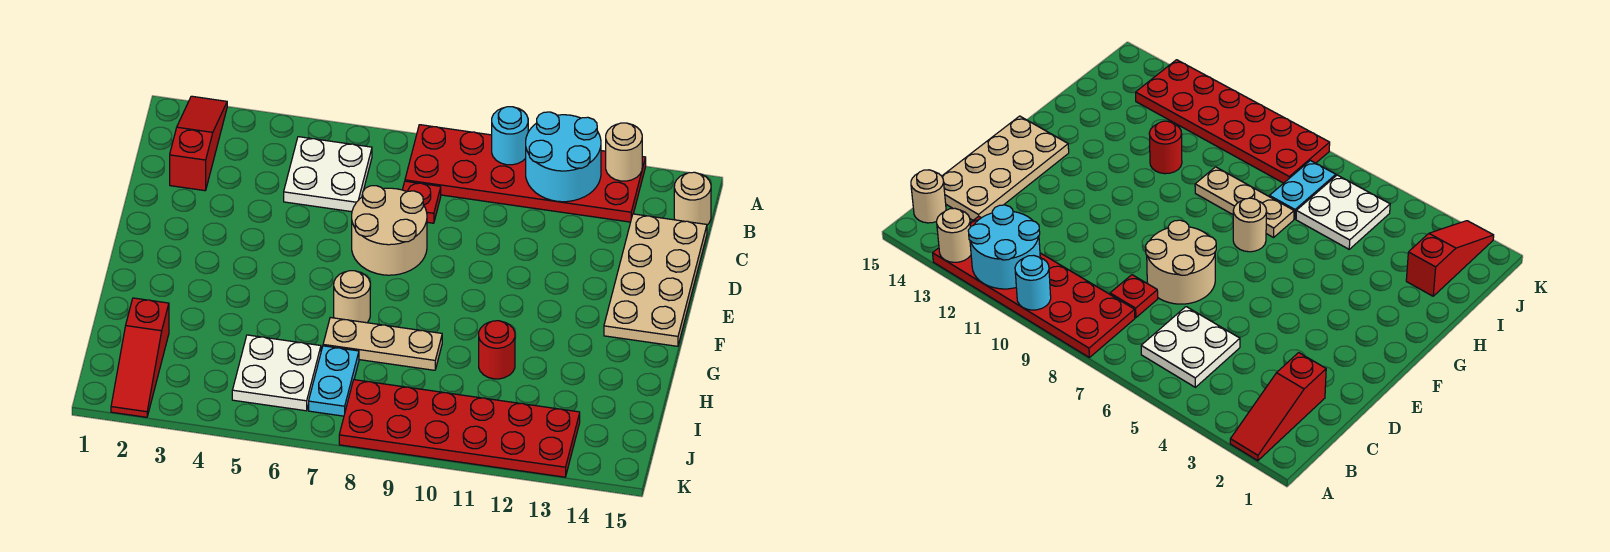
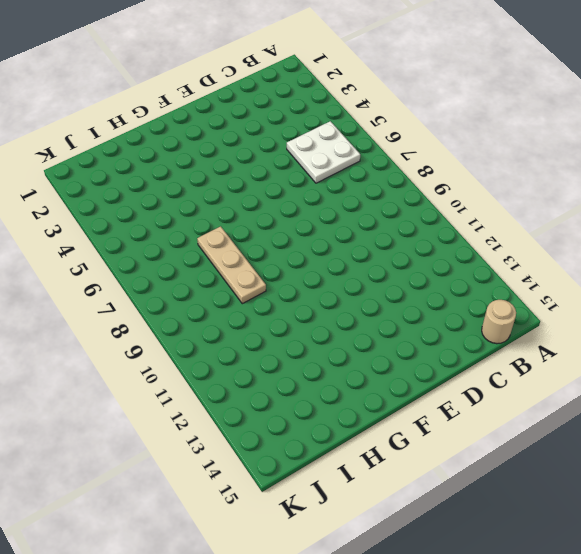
none -> red slope A2:C2 level 1 top C
none -> red plate A8:B13 level 1
none -> red plate C8 level 1

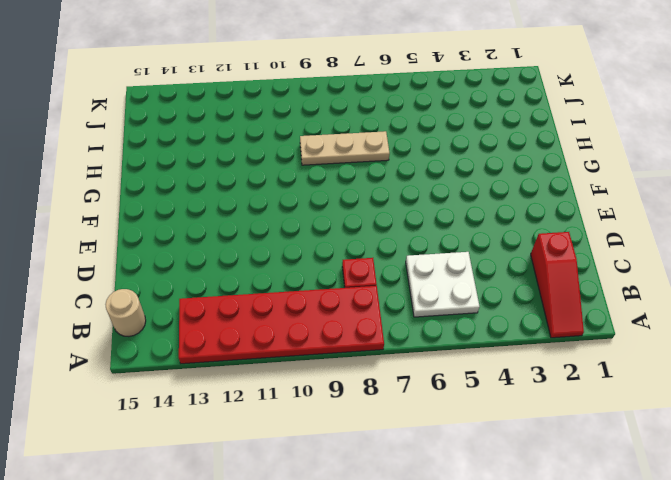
none -> tan plate C14:F15 level 1
none -> tan round brick D7:E8 level 1
none -> tan round brick G7 level 1

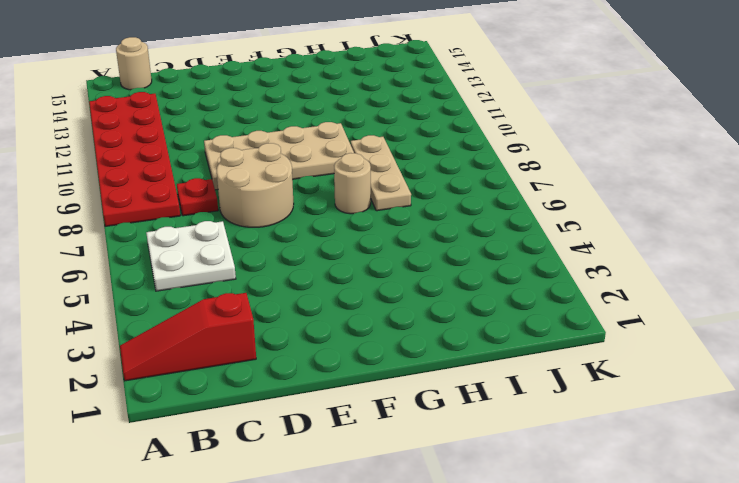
tan plate D9:G10 level 1 -> tan plate C14:F15 level 1
none -> red round brick H11 level 1
none -> red slope I2:K2 level 1 top I
none -> white plate I5:J6 level 1

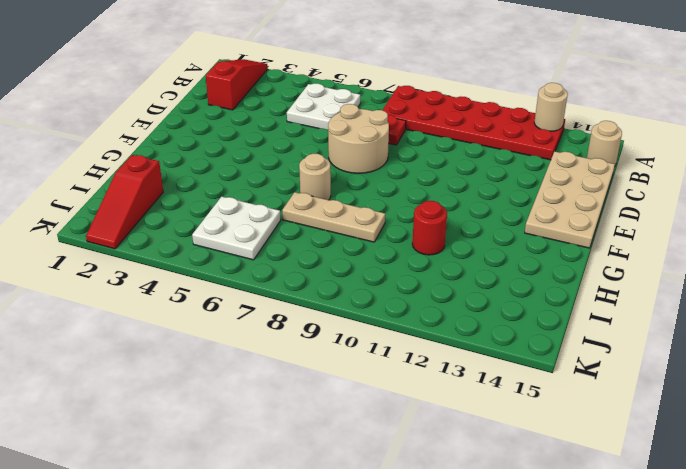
none -> cyan plate I7:J7 level 1
none -> red plate J8:K13 level 1
none -> cyan round brick A10 level 2

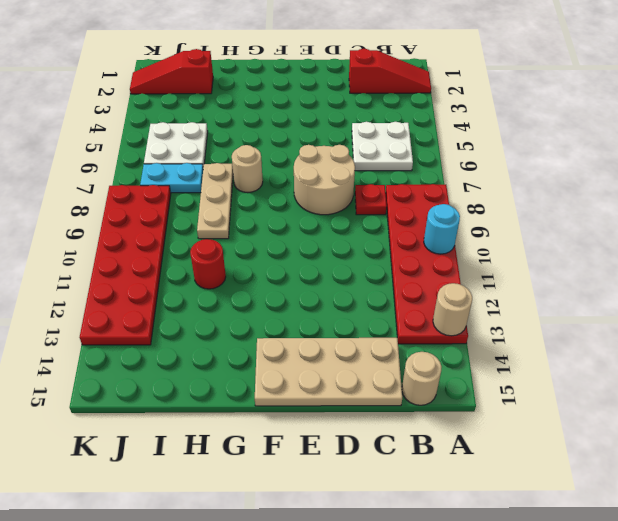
none -> cyan round brick A11:B12 level 2

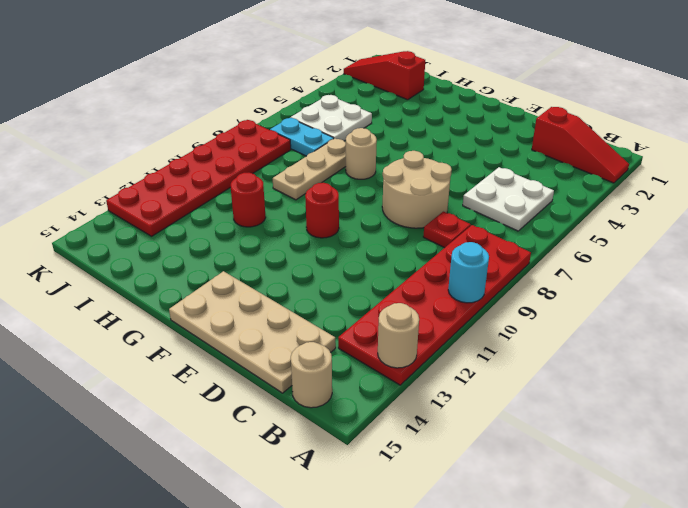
red round brick F10 level 1 -> none
none -> cyan round brick A11:B12 level 2

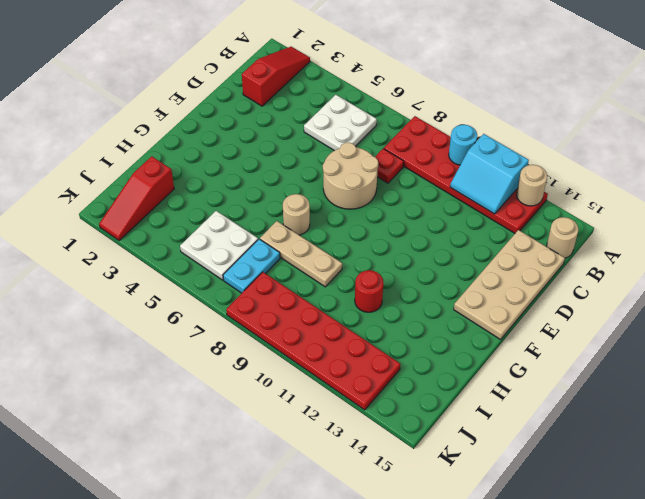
cyan slope A11:B12 level 2 top A -> cyan round brick A11:B12 level 2

